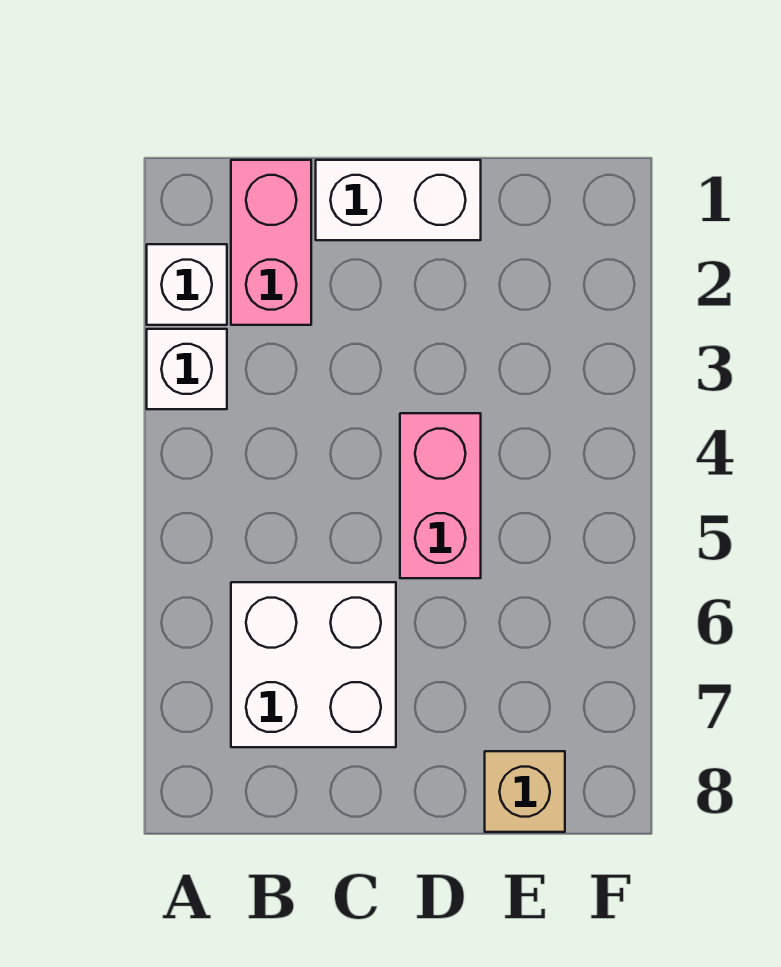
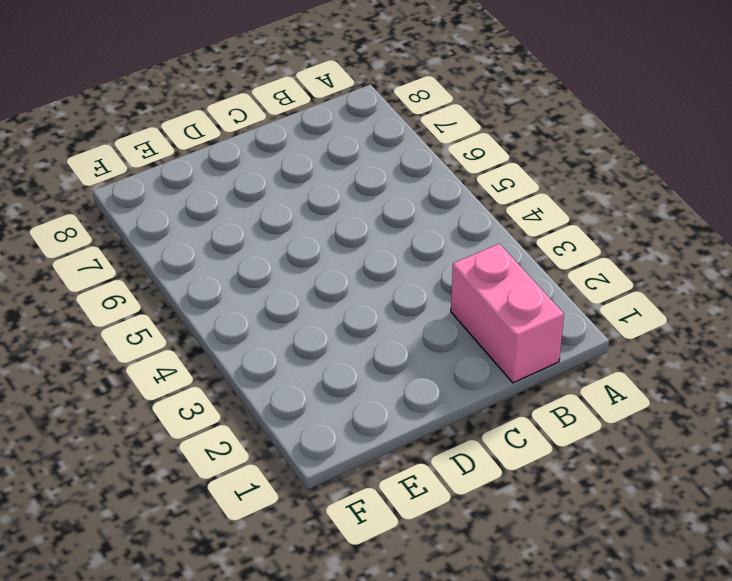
none -> white brick A2 level 1
none -> white brick A3 level 1

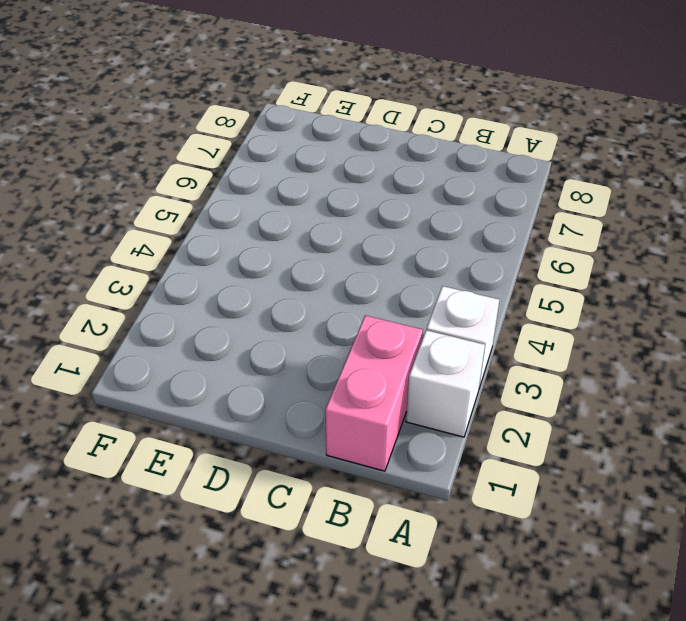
none -> white brick B6:C7 level 1
none -> white brick C1:D1 level 1

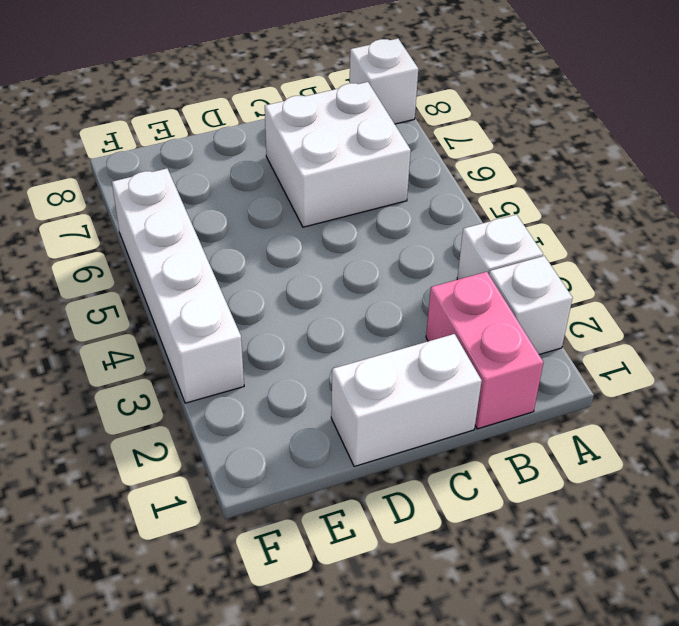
white brick A8 level 1 -> none
white brick F3:F6 level 1 -> none
none -> pink brick D4:D5 level 1
none -> tan brick E8 level 1

